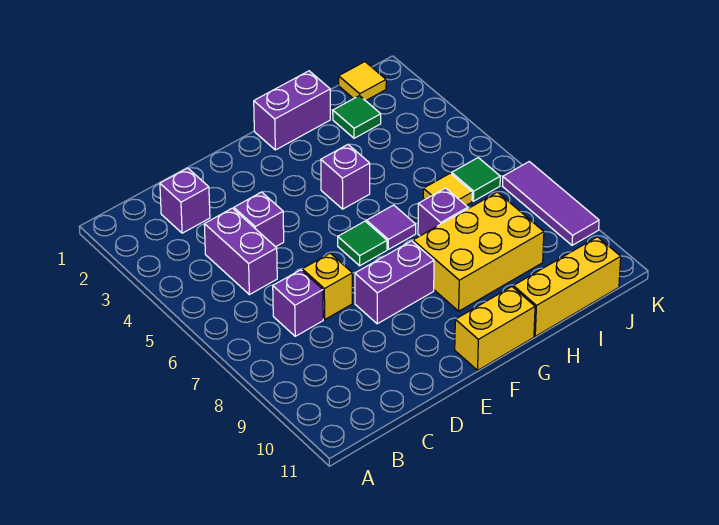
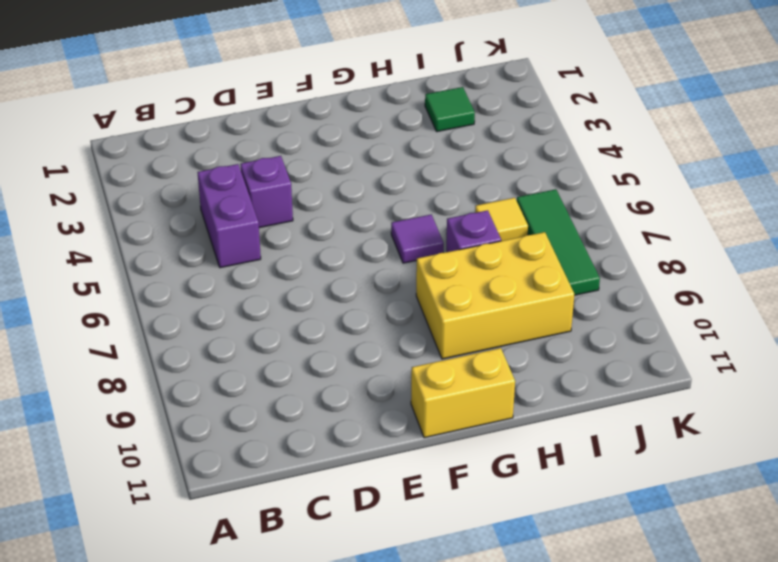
green tile J6:J8 level 1 -> green tile J6 level 1
none -> purple brick C2 level 1
none -> purple brick C7 level 1
none -> yellow brick D7 level 1

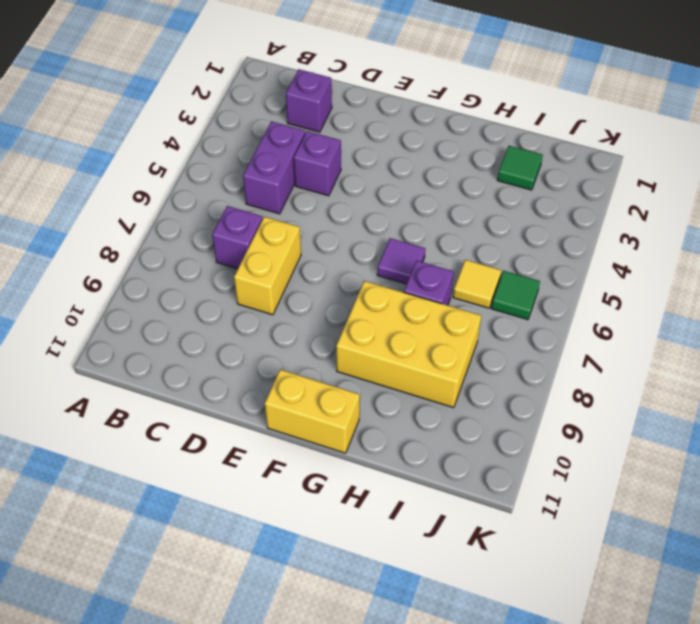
yellow brick D7:D8 level 1 -> yellow brick D7 level 1
none -> purple brick E8:F8 level 1
none -> green tile F6 level 1
none -> purple brick G1:H1 level 1

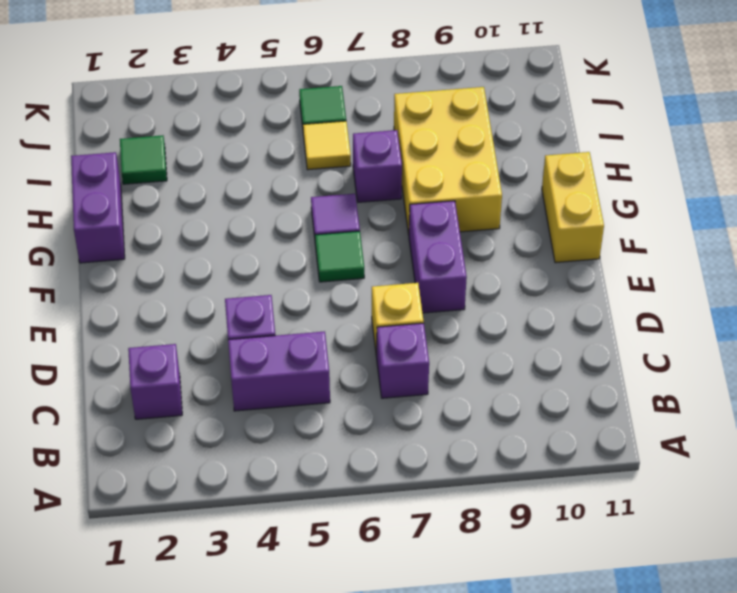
none -> purple brick G4 level 1
none -> yellow brick H11:J11 level 1
none -> yellow tile J1 level 1

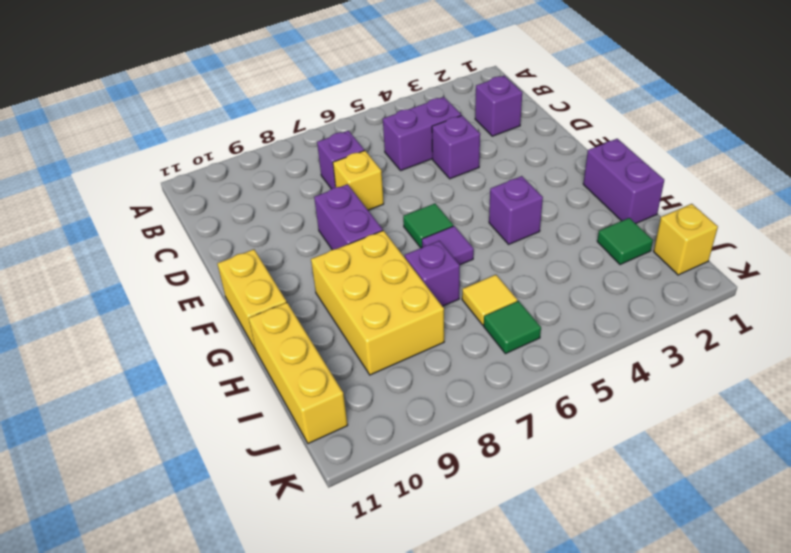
yellow brick J1 level 1 -> yellow tile J1 level 1
none -> purple tile K7:K9 level 1

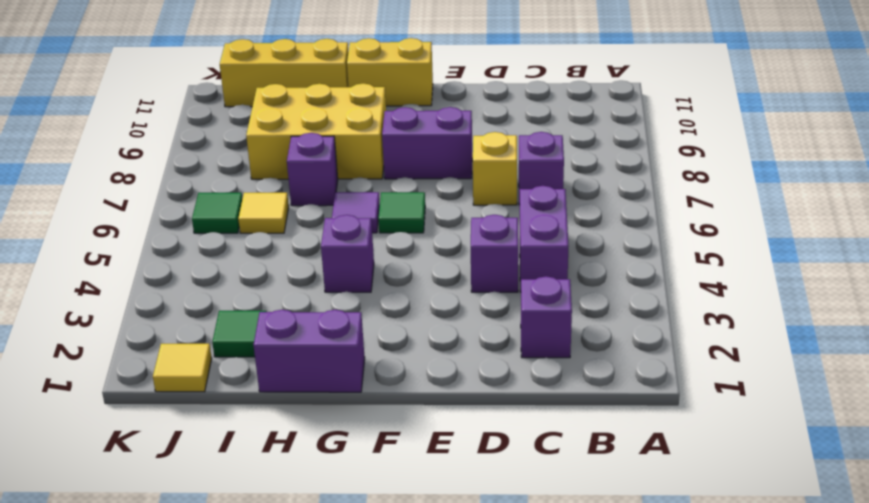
none -> purple tile K7:K9 level 1

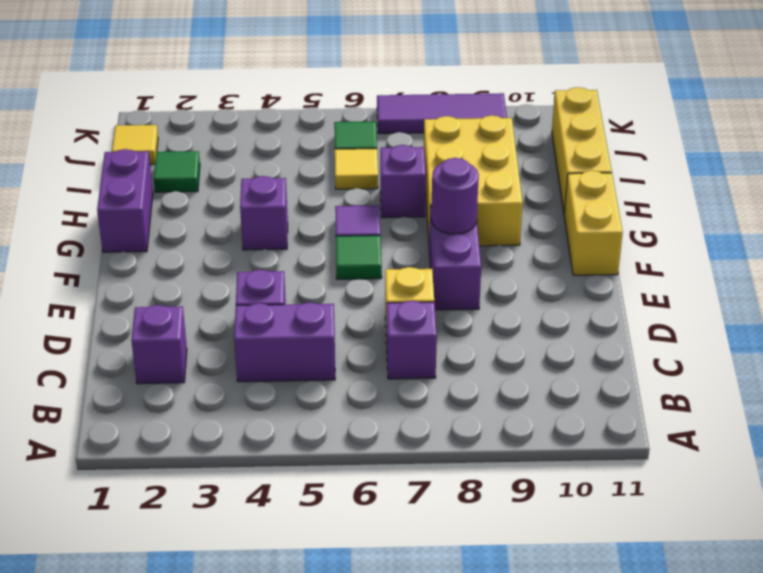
purple round brick F8 level 2 -> none

